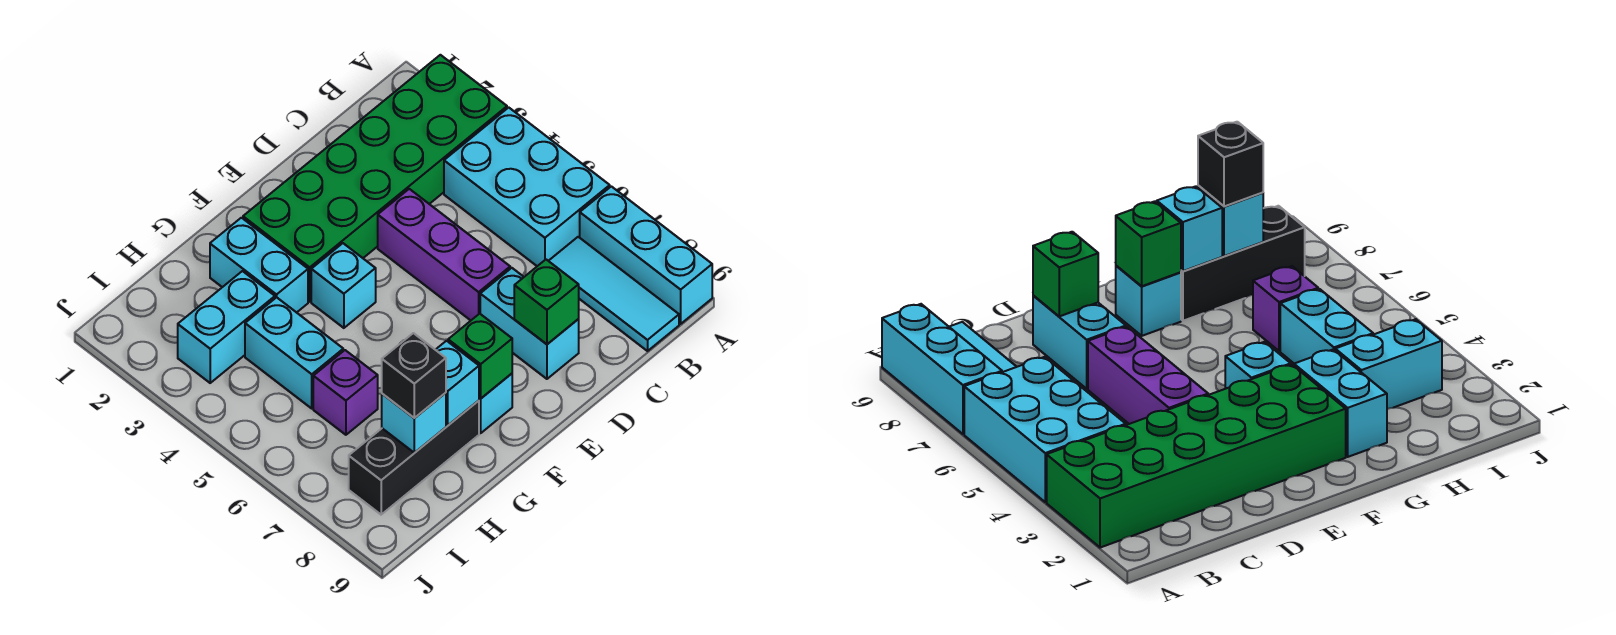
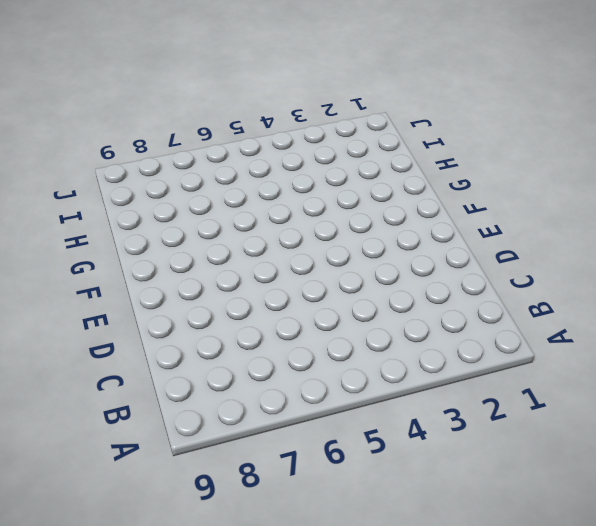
none -> green brick A2:F3 level 1
none -> cyan brick A4:B6 level 1
none -> cyan brick A7:A9 level 1

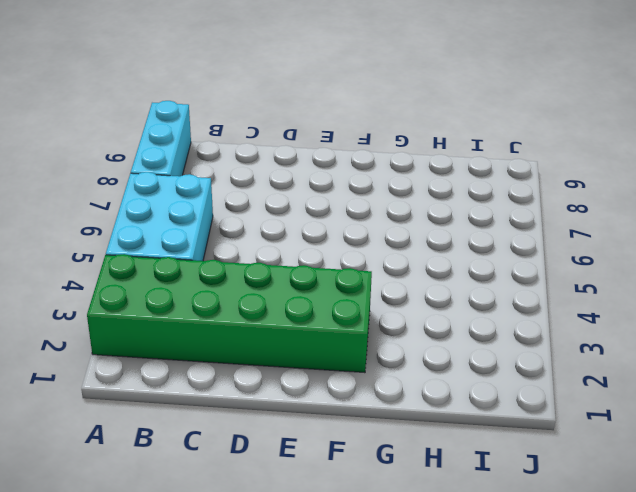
none -> cyan tile B7:B9 level 1
none -> purple brick D4:D6 level 1
none -> cyan brick D7:D8 level 1

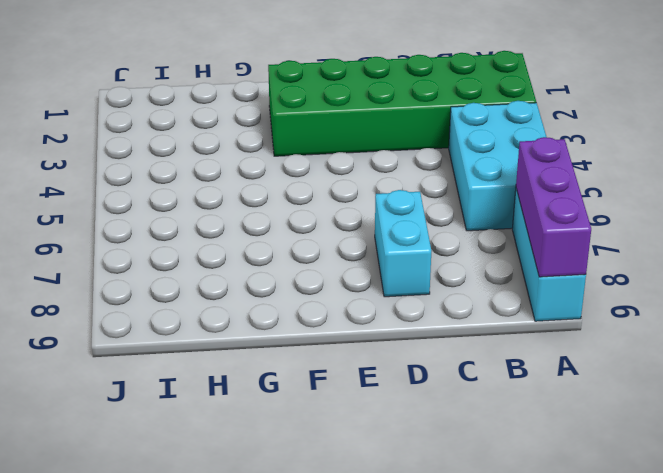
purple brick A7:A9 level 2 -> purple brick D4:D6 level 1
none -> cyan tile B7:B9 level 1
none -> cyan brick F4 level 1
none -> cyan brick F8 level 1

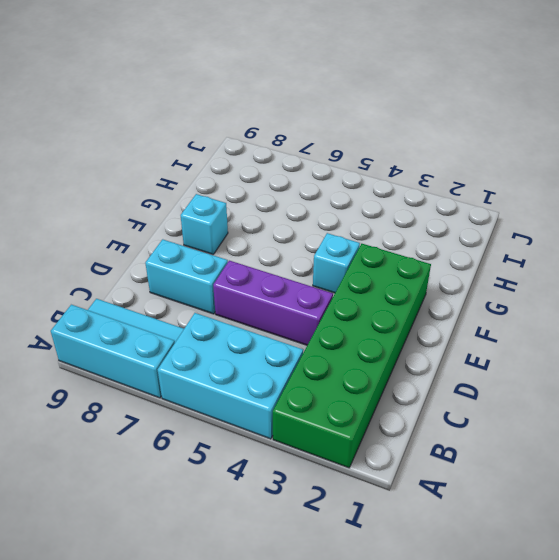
none -> cyan brick G2:G3 level 1
none -> black brick G8:I8 level 1
none -> cyan brick H3:I3 level 1

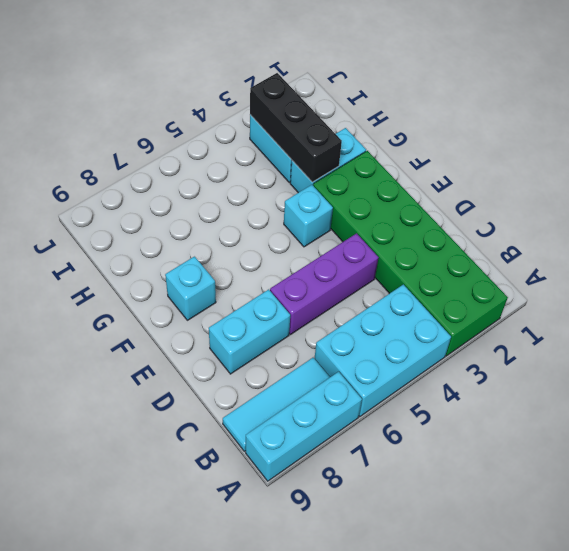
black brick G3:I3 level 2 -> black brick G8:I8 level 1
none -> cyan brick H4:H5 level 1
none -> purple brick H6 level 1
none -> green brick D8 level 2

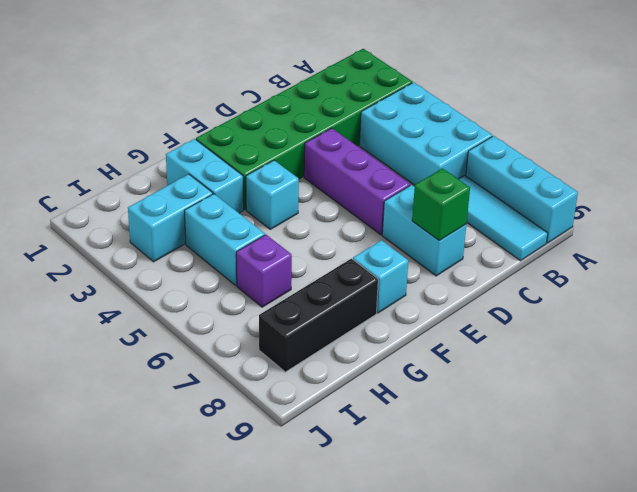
none -> green brick F8 level 2
none -> cyan brick G8 level 2
none -> cyan brick H8 level 2

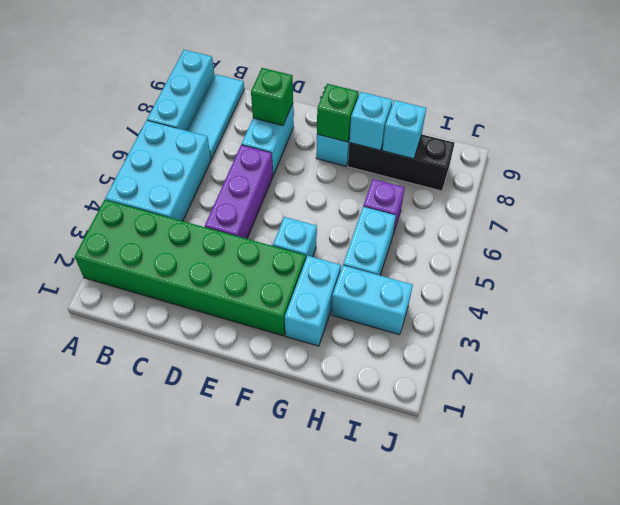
none -> black brick H8 level 3

